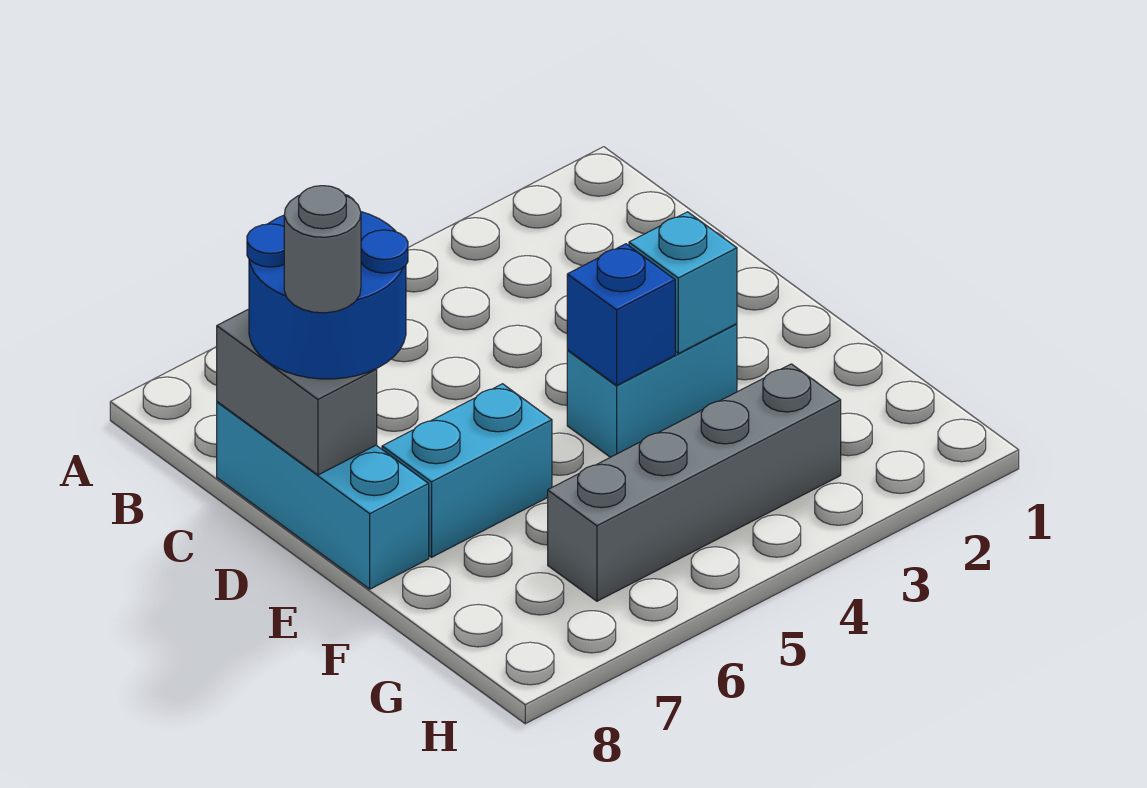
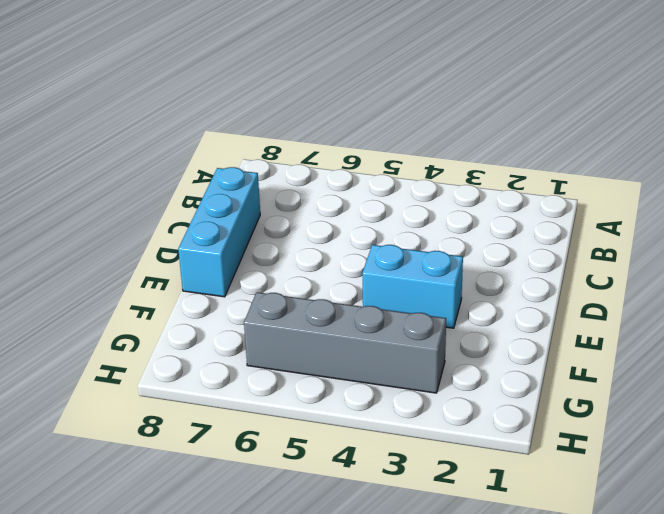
none -> cyan brick E6:E7 level 1
none -> grey brick C8:D8 level 2

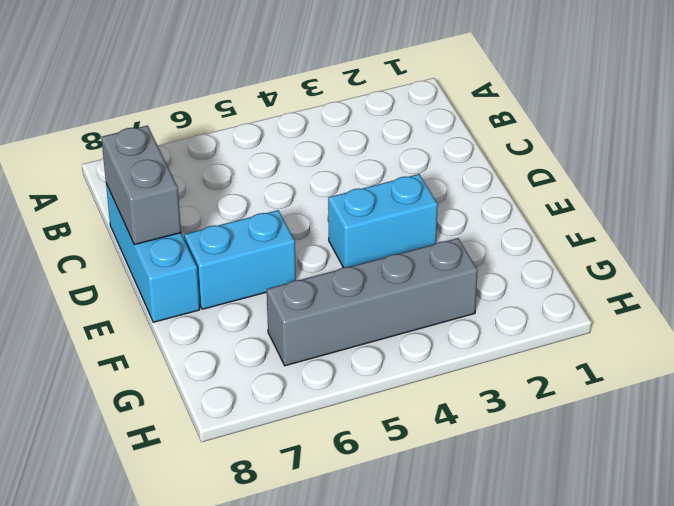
none -> cyan brick E3 level 2
none -> blue brick E4 level 2

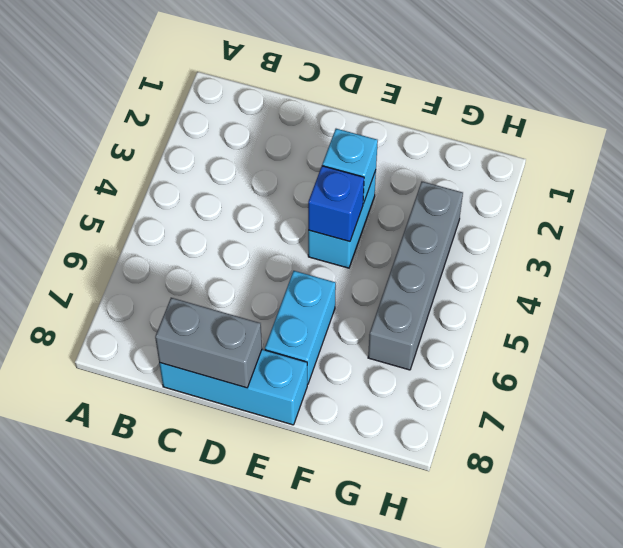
none -> blue round brick C7:D8 level 3
none -> grey round brick D8 level 4

